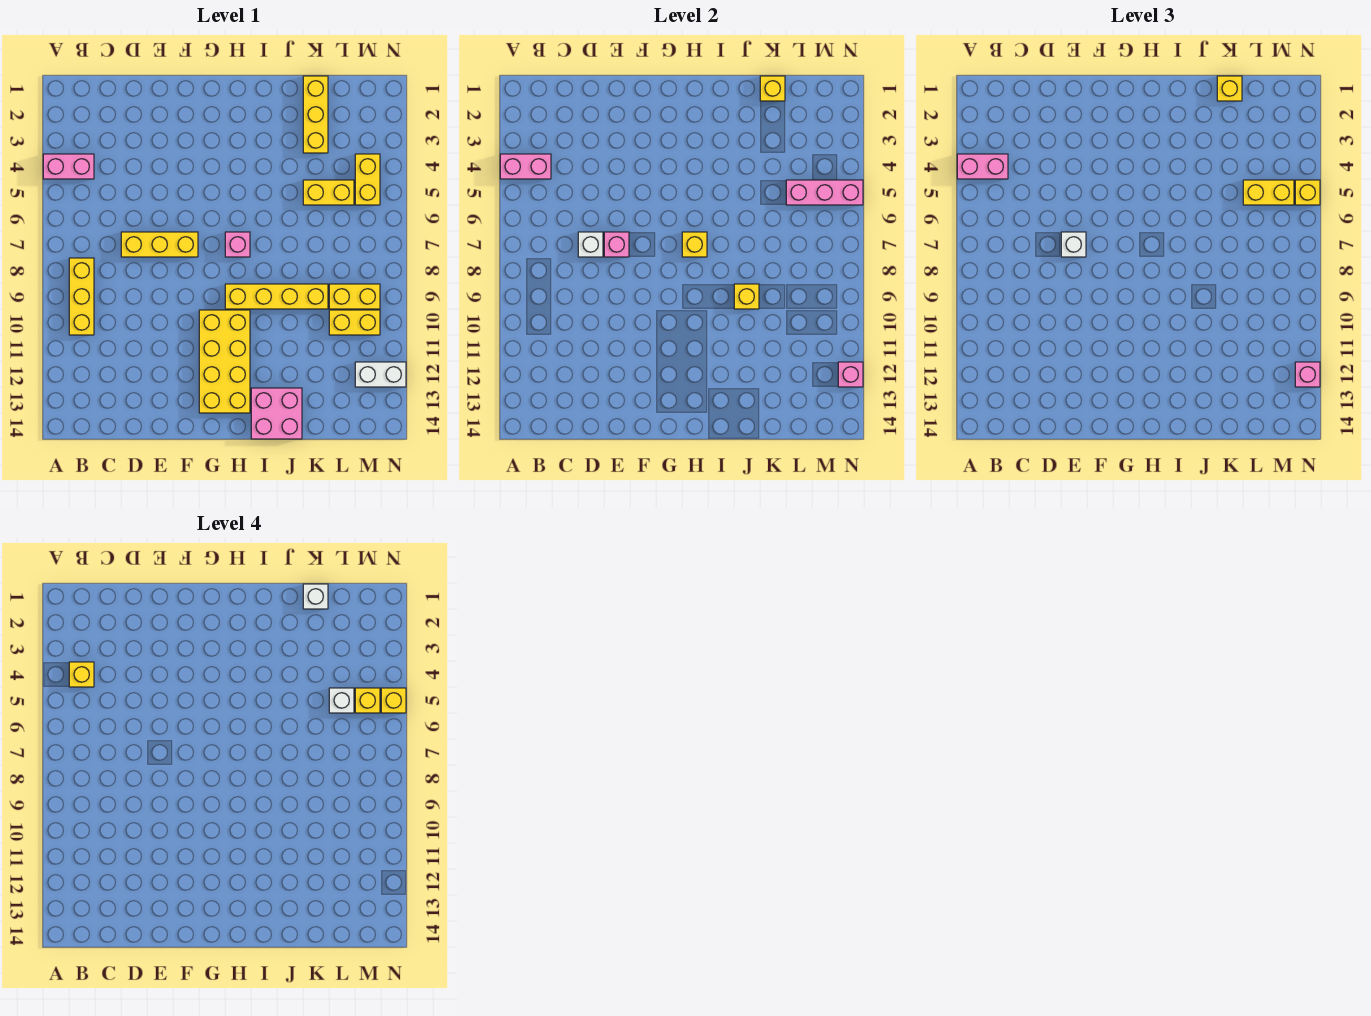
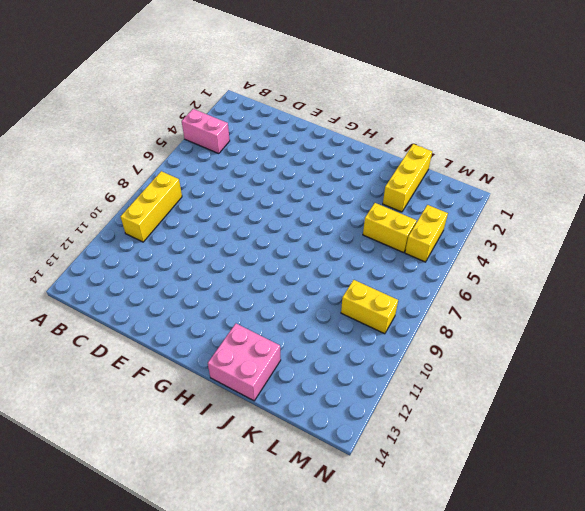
none -> yellow brick D7:F7 level 1
none -> yellow brick G10:H13 level 1
none -> pink brick H7 level 1
none -> yellow brick H9:K9 level 1

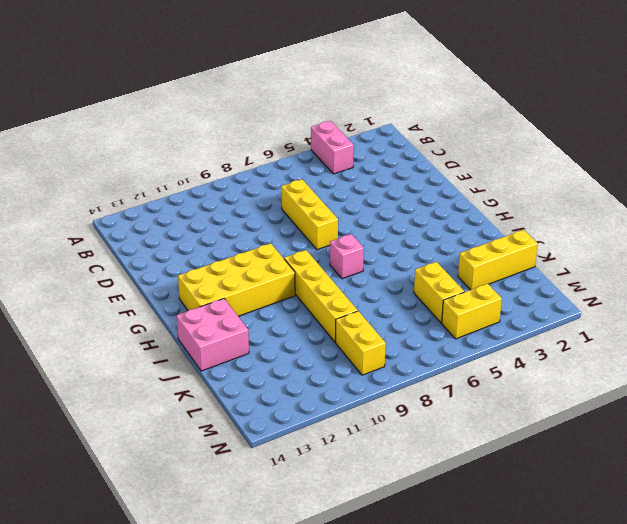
none -> yellow brick B8:B10 level 1
none -> yellow brick L10:M10 level 1
none -> white brick M12:N12 level 1
none -> pink brick A4:B4 level 2

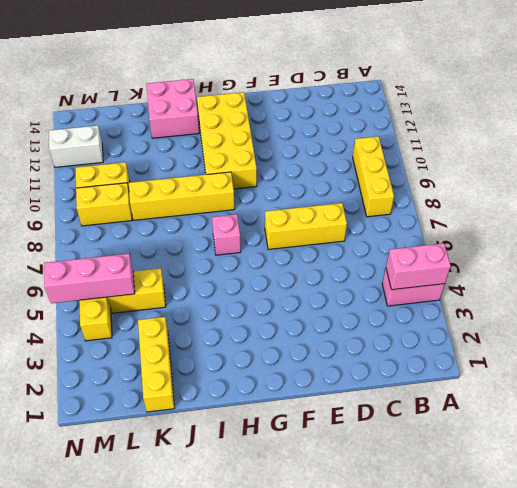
none -> white brick D7 level 2
none -> pink brick E7 level 2
none -> yellow brick H7 level 2
none -> yellow brick J9 level 2

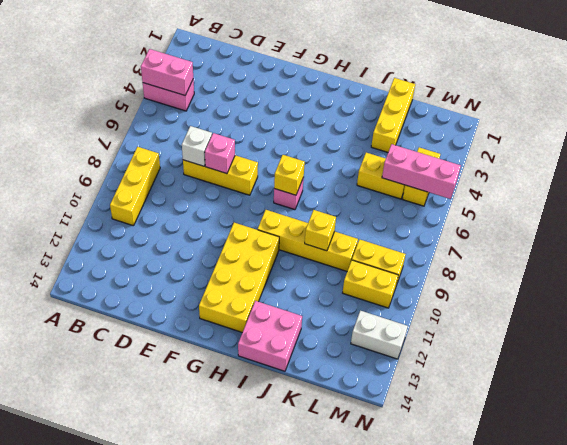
none -> yellow brick K1 level 2
none -> pink brick N12 level 2
none -> pink brick A4:B4 level 3
none -> white brick E7 level 3

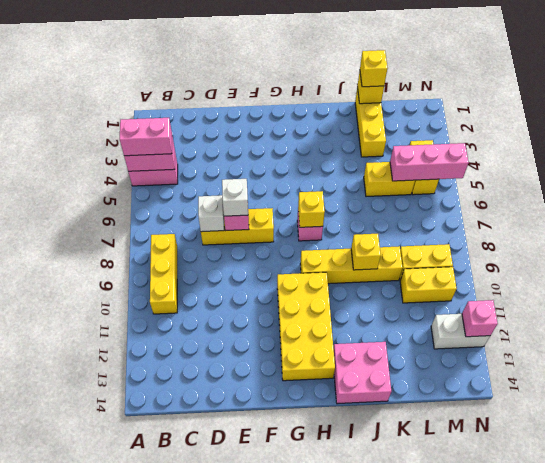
none -> yellow brick L5:M5 level 3
none -> yellow brick N5 level 3
none -> pink brick N12 level 3
none -> yellow brick B4 level 4

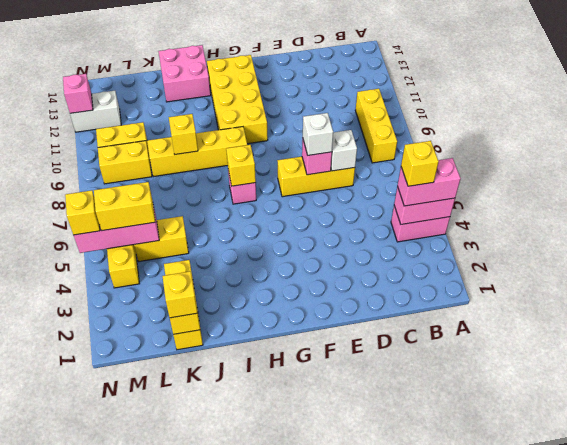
none -> pink brick N12 level 3
none -> white brick K1 level 4
none -> white brick L5 level 4
none -> yellow brick M5 level 4

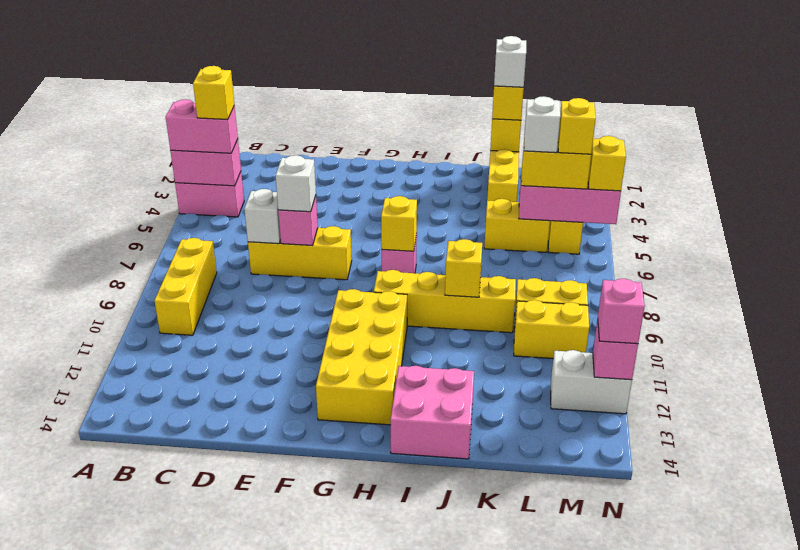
none -> yellow brick N5 level 4

